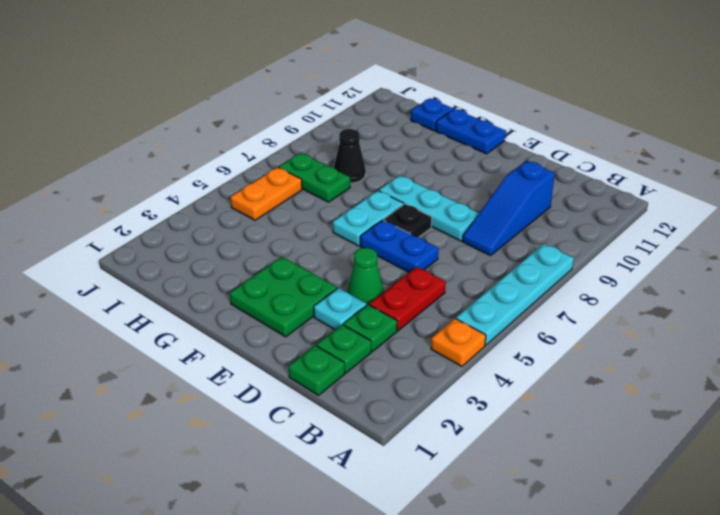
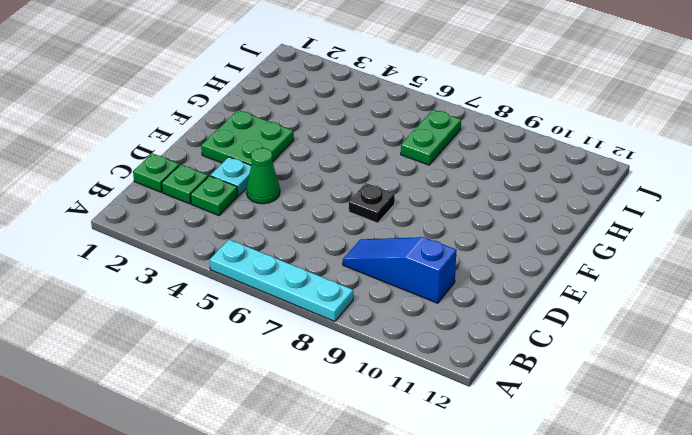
none -> orange plate A4 level 1
none -> red plate C4:C5 level 1
none -> blue plate D6:E6 level 1

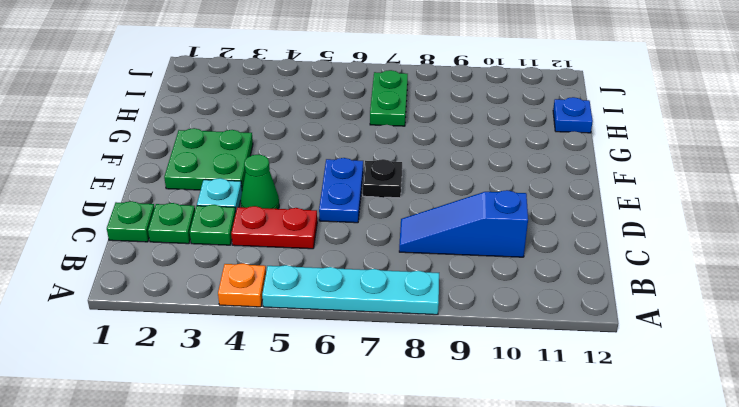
none -> cyan plate D8:F8 level 1
none -> cyan plate F6:F7 level 1
none -> blue plate F12:G12 level 1

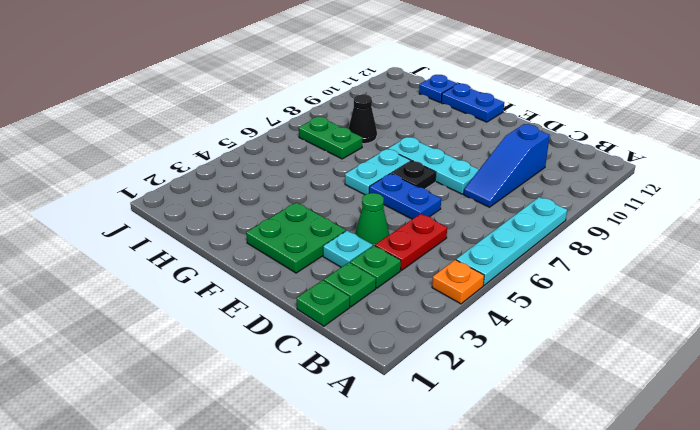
none -> orange plate I5:I6 level 1

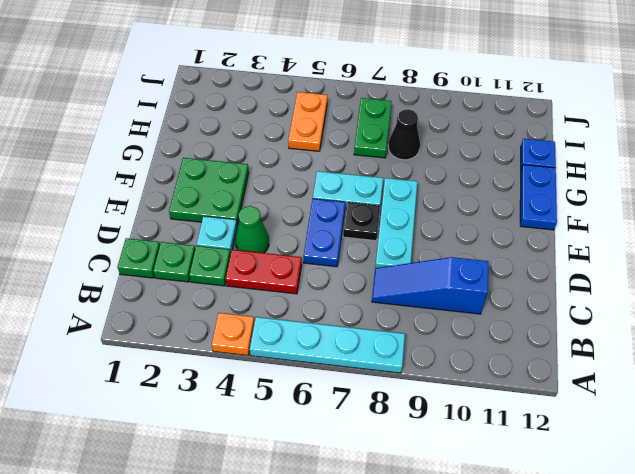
orange plate H5:I5 level 1 -> orange plate I5:I6 level 1

